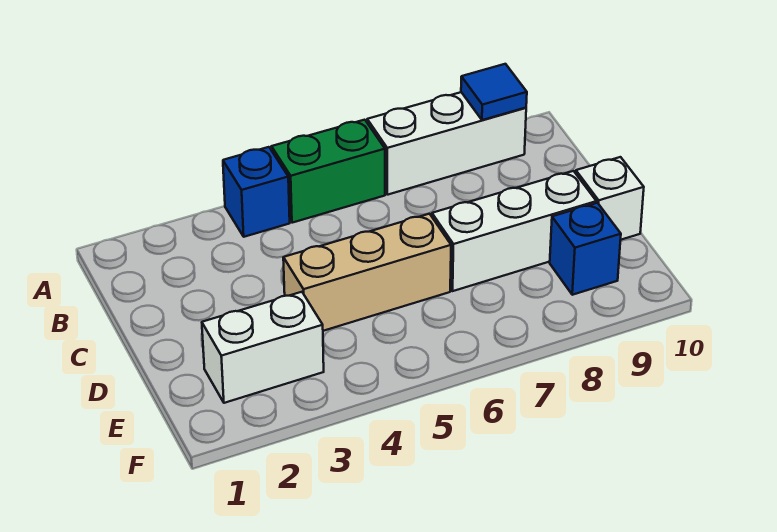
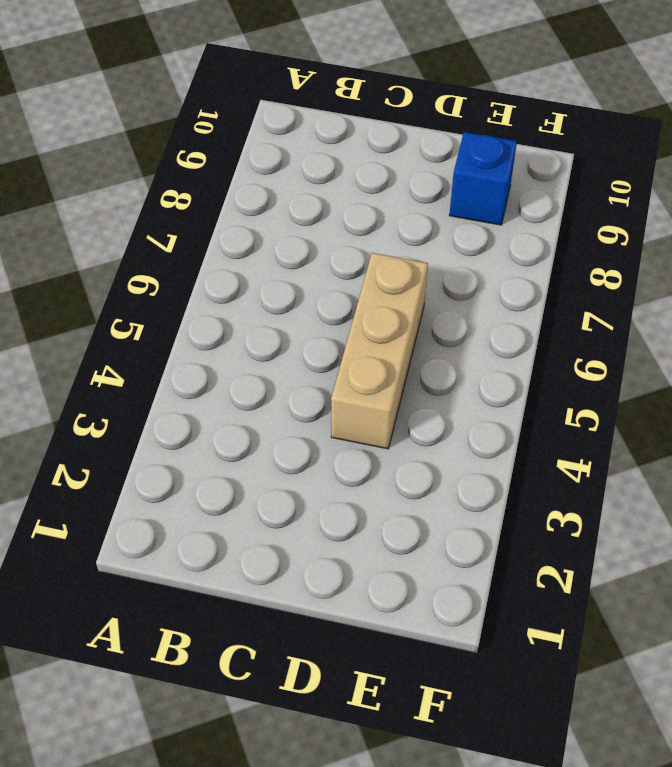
none -> blue brick A4 level 1
none -> green brick A5:A6 level 1

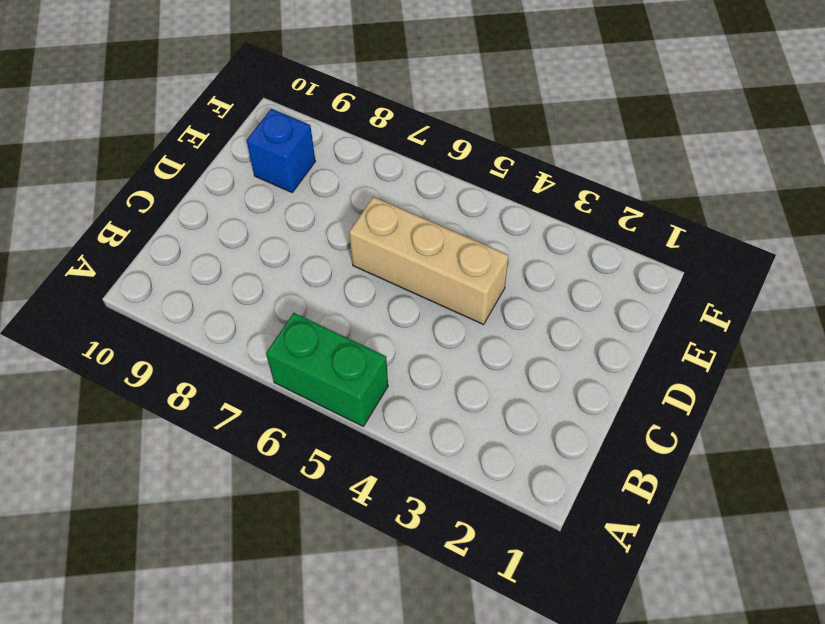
none -> blue brick A4 level 1
none -> white brick A7:A9 level 1

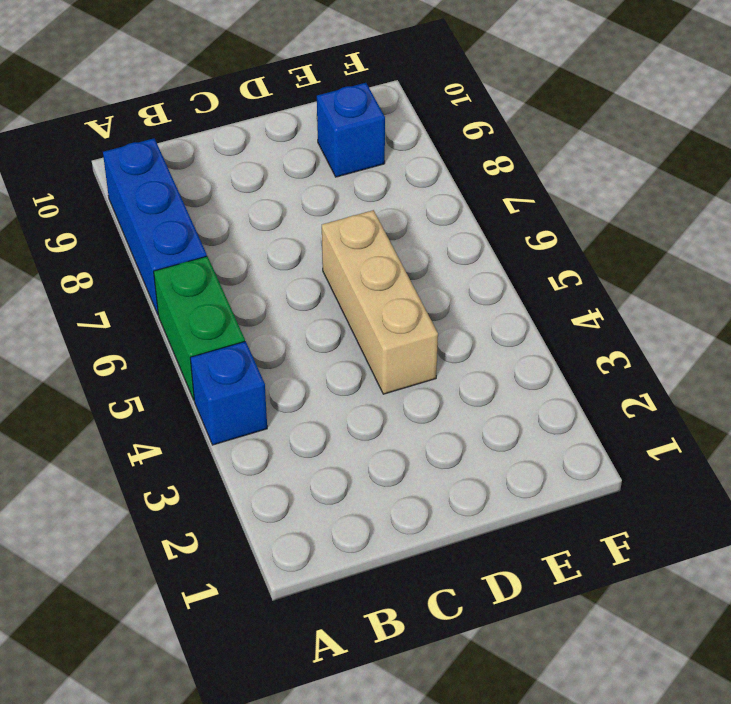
blue brick A7:A9 level 1 -> white brick A7:A9 level 1
none -> white brick D7:D9 level 1
none -> white brick D10 level 1

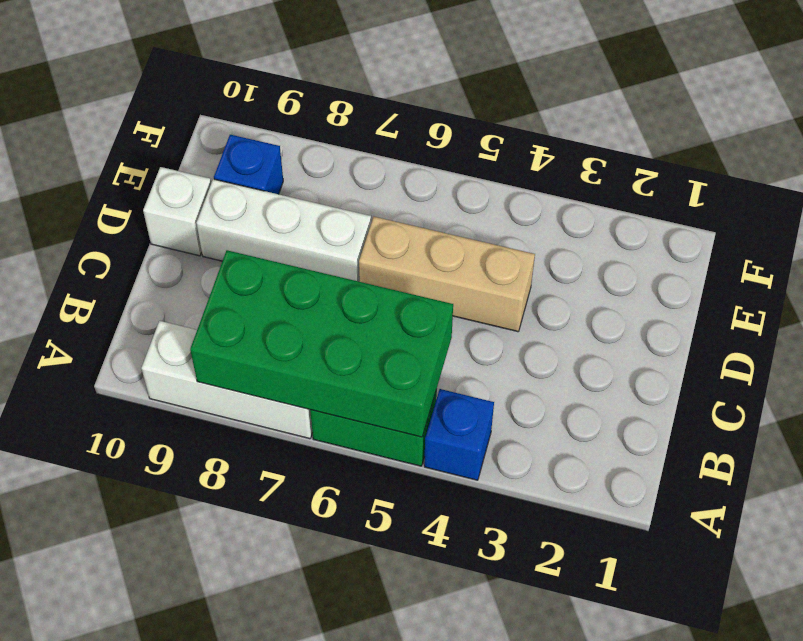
green brick A5:B8 level 2 -> none
none -> white brick E2:E3 level 1
none -> blue tile A9 level 2

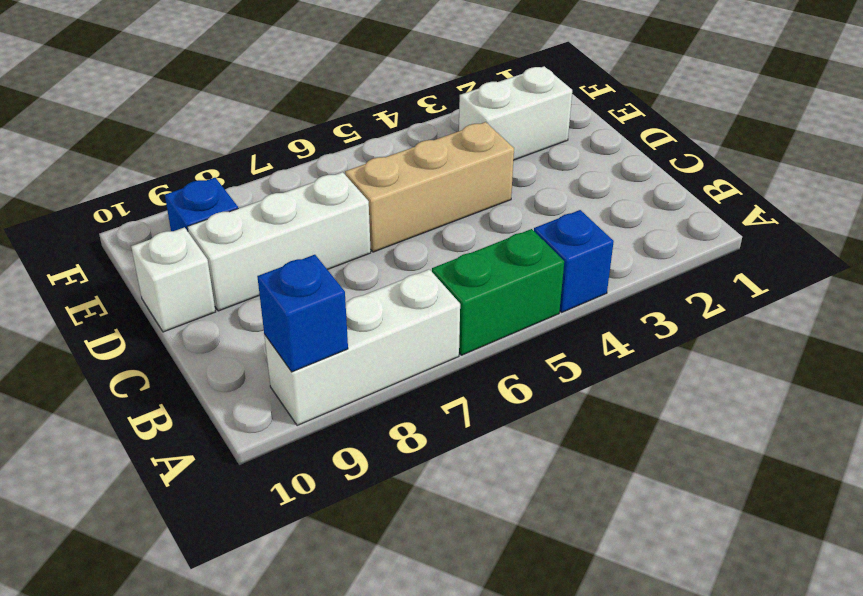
blue brick A9 level 2 -> blue tile A9 level 2

